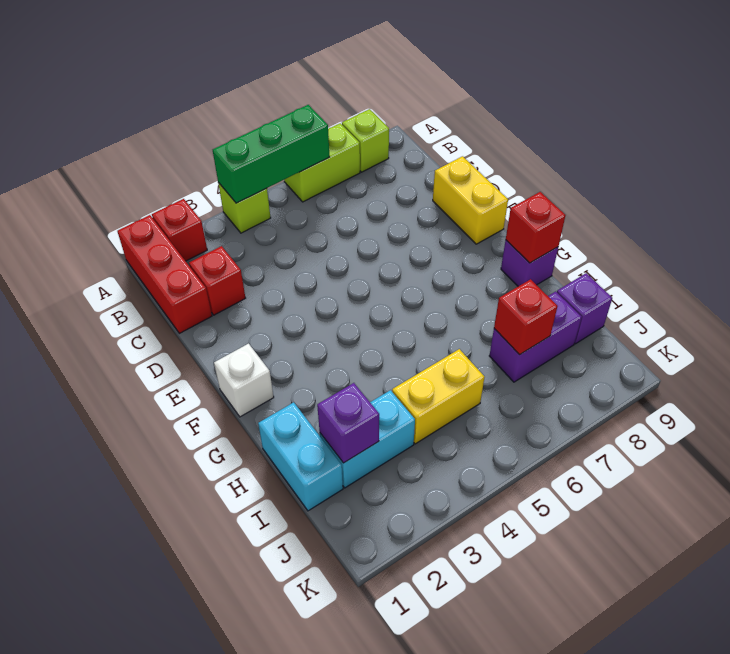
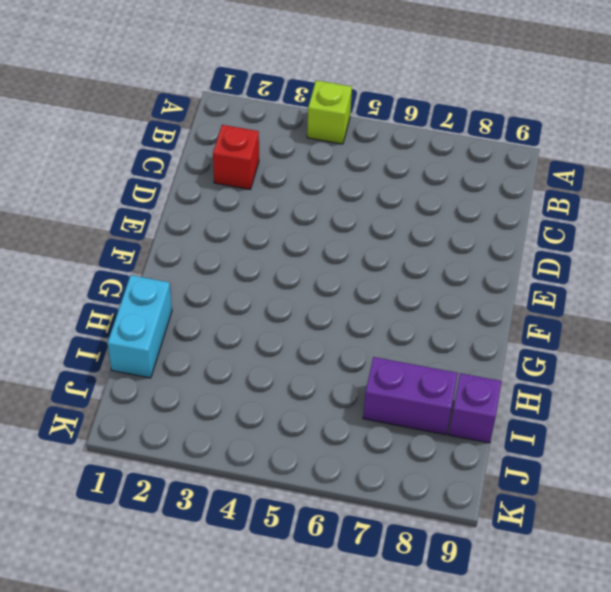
none -> red brick A1:C1 level 1
none -> red brick A2 level 1
none -> lime brick A6:A7 level 1

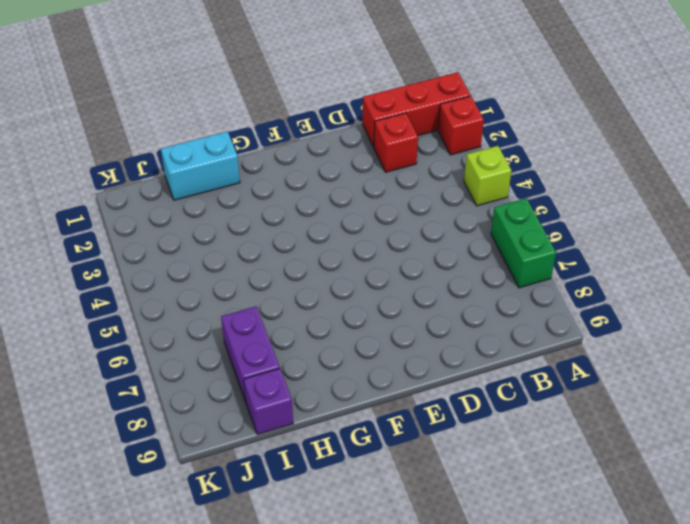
green brick A6:A7 level 1 -> lime brick A6:A7 level 1
none -> lime brick A8 level 1
none -> yellow brick D9:E9 level 1
none -> white brick F1 level 1

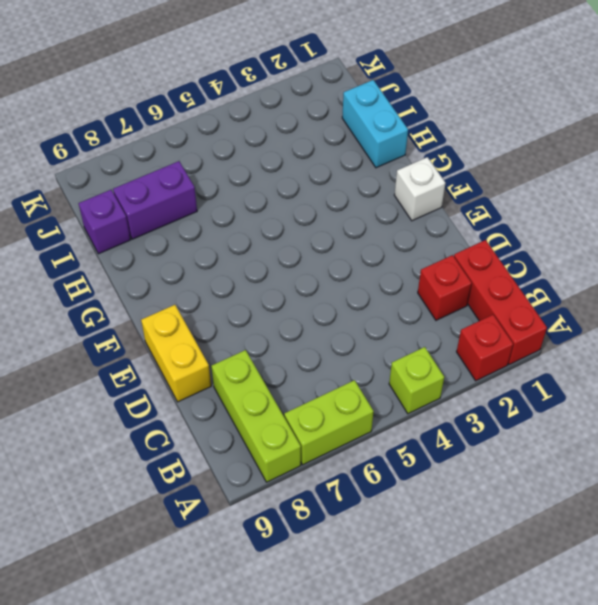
lime brick A8:C8 level 1 -> lime brick A8 level 1
none -> purple brick G9 level 1
none -> cyan brick I2:I3 level 1
none -> yellow brick I4:I5 level 1

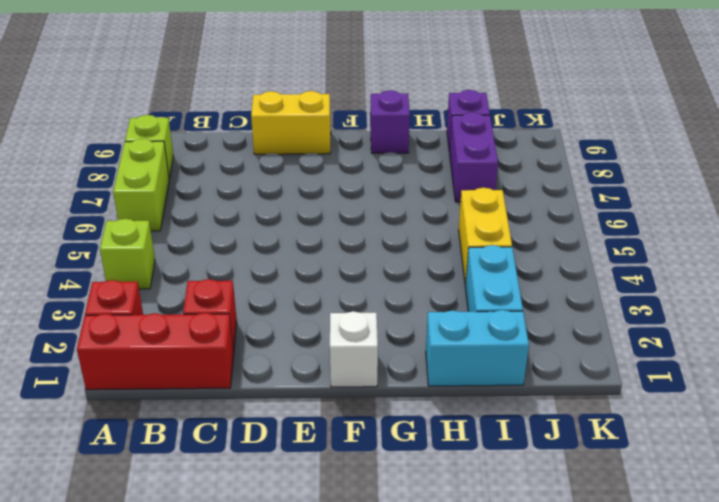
none -> green brick A4:A6 level 2
none -> red brick G9 level 2
none -> purple brick I2 level 2

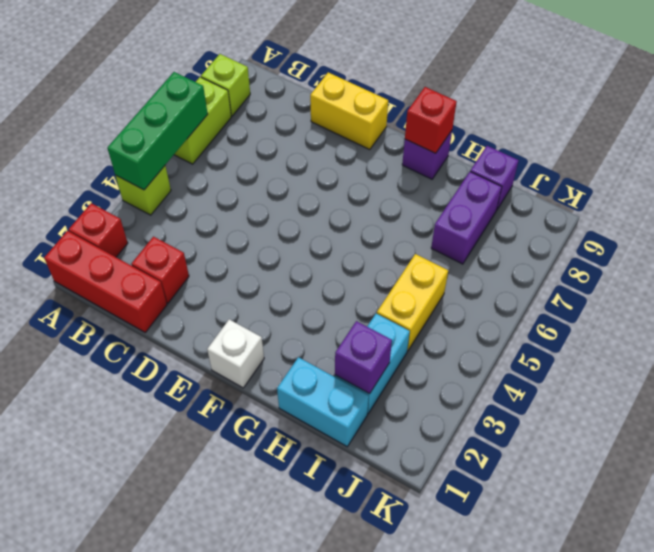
none -> red brick I7 level 2

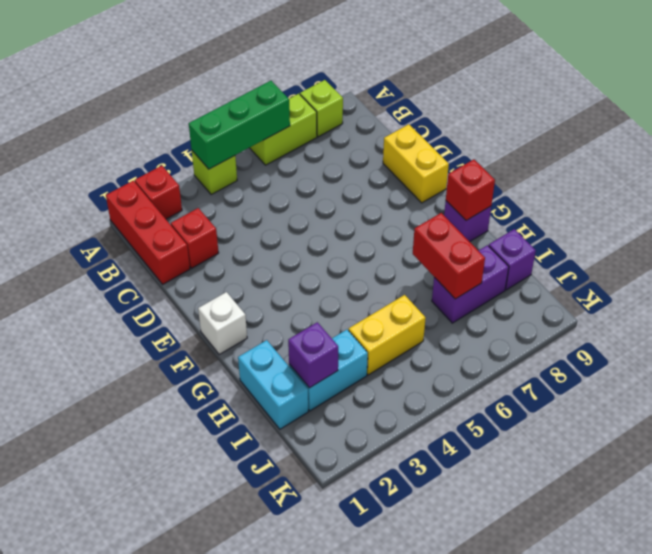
red brick H7:I7 level 2 -> red brick I7 level 2

